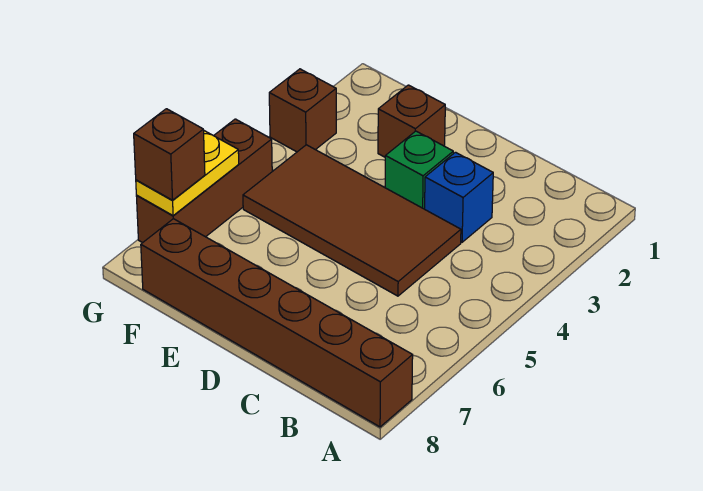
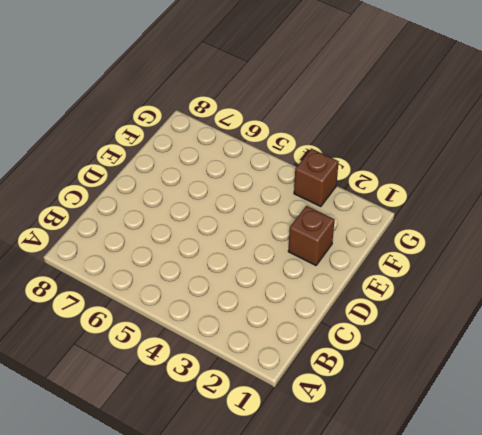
none -> brown brick A8:F8 level 1
none -> blue brick C3 level 1

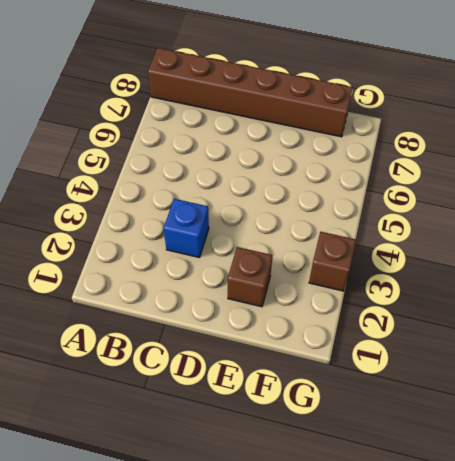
none -> brown tile C4:F5 level 1
none -> green brick D3 level 1

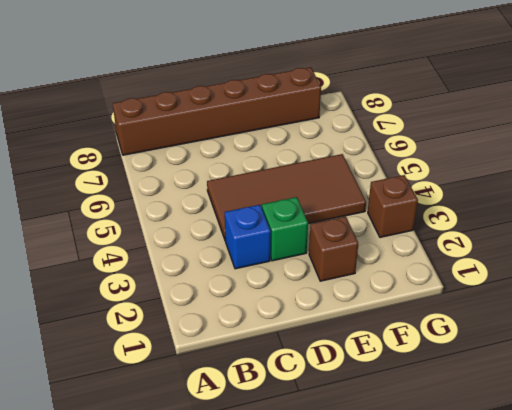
none -> brown brick G5:G7 level 1
none -> yellow plate G6:G7 level 2

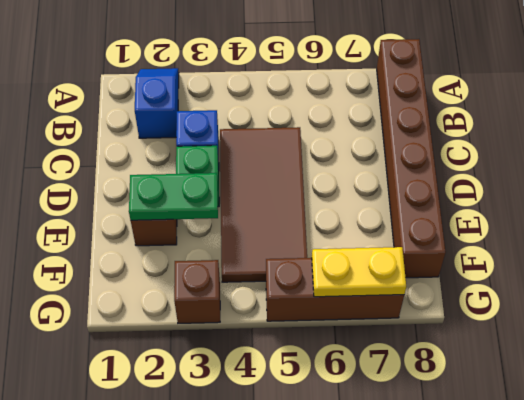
blue slope A2:B2 level 1 top B -> none
green plate E2:E3 level 2 -> none
none -> brown brick G7 level 3

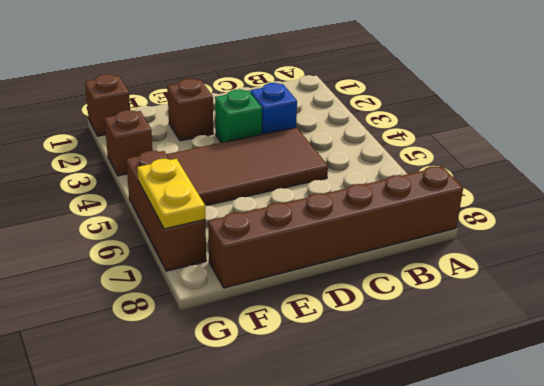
brown brick G1 level 1 -> brown brick G7 level 3

